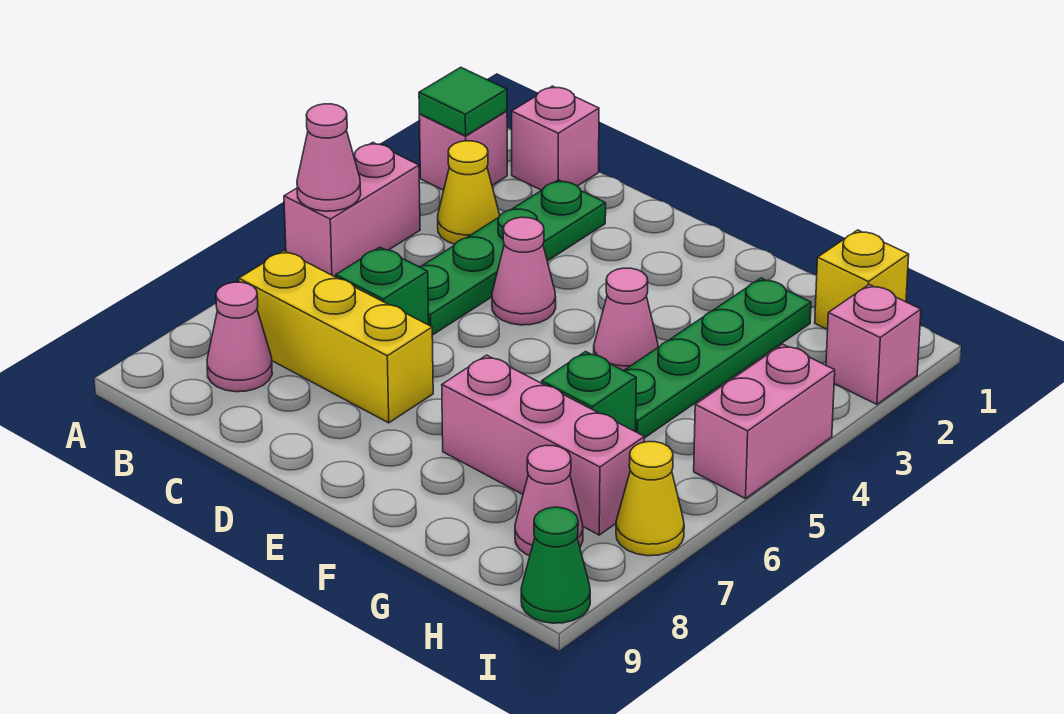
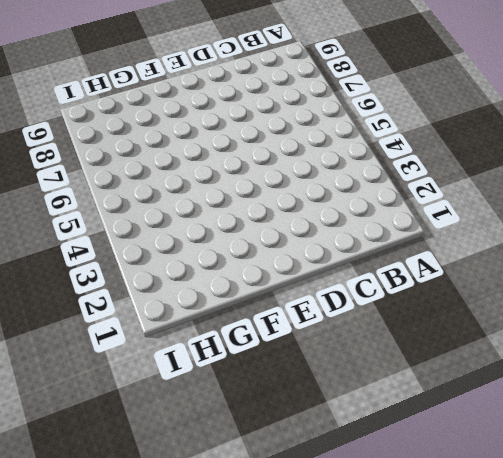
none -> pink brick A2 level 1
none -> pink brick A4:A5 level 1
none -> pink brick B1 level 1

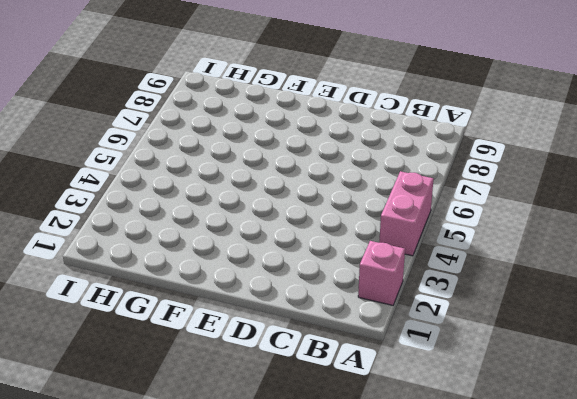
none -> pink brick B1 level 1
none -> yellow cone B3 level 1
none -> yellow brick B7:D7 level 1

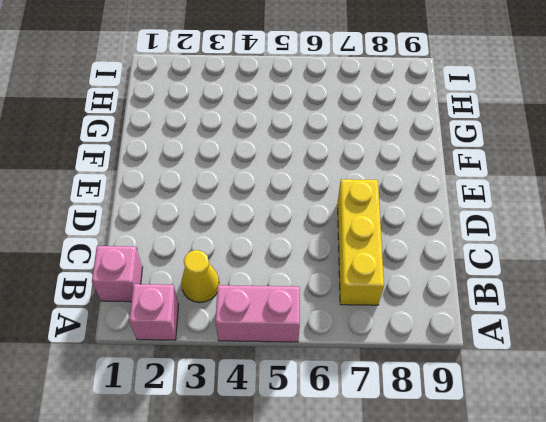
none -> pink cone B8 level 1
none -> green plate C2:C5 level 1
none -> green brick C6 level 1

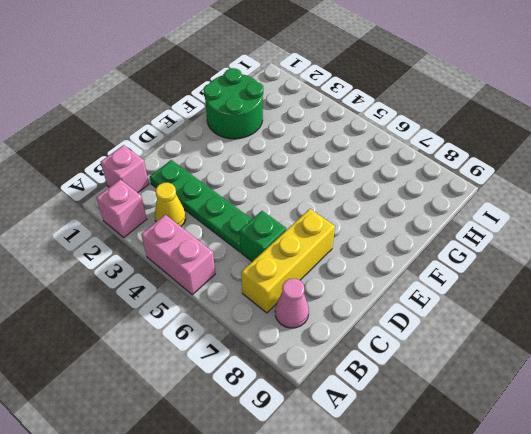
green round brick F1:G2 level 1 -> green plate G2:G5 level 1
none -> pink cone D4 level 1
none -> pink cone F4 level 1
none -> pink brick F7:H7 level 1

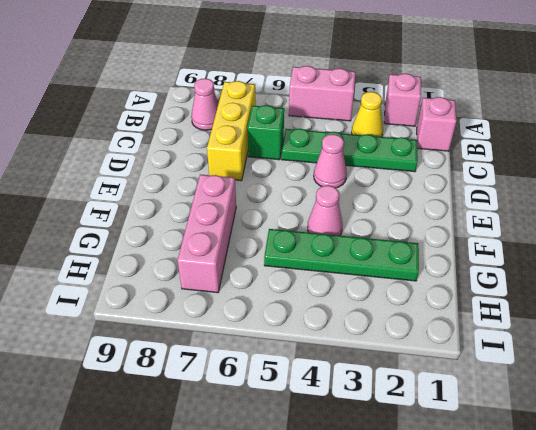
none -> green brick G6 level 1
none -> yellow brick H1 level 1
none -> pink cone H8 level 1

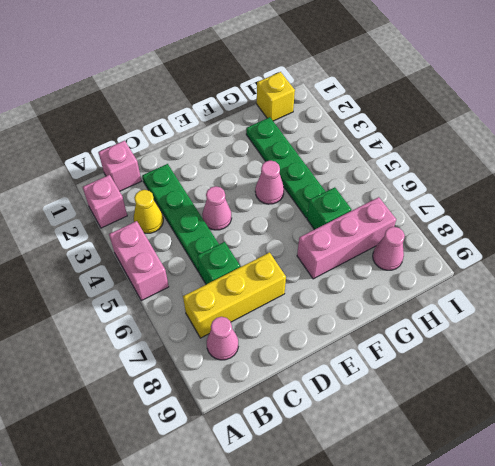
none -> pink brick I2 level 1
none -> pink brick I4:I5 level 1
none -> yellow cone I7 level 1

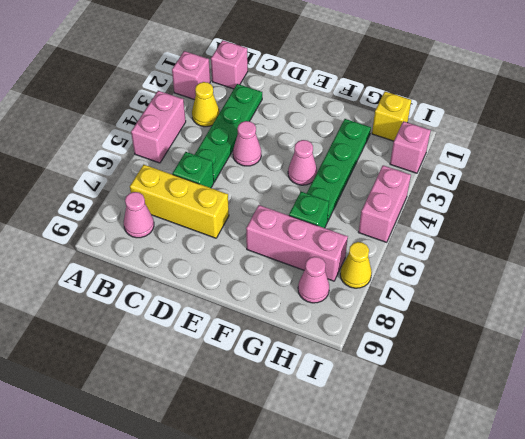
none -> green cone I9 level 1
none -> green tile A2 level 2
none -> pink cone A5 level 2

